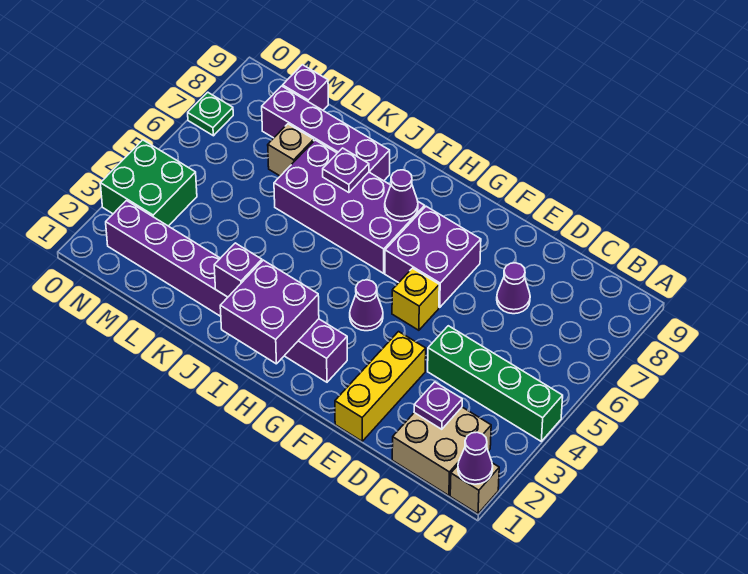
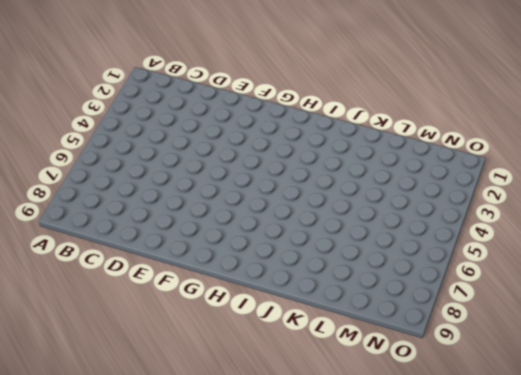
none -> tan brick A1 level 1
none -> green brick A4:D4 level 1
none -> tan brick B1:C2 level 1

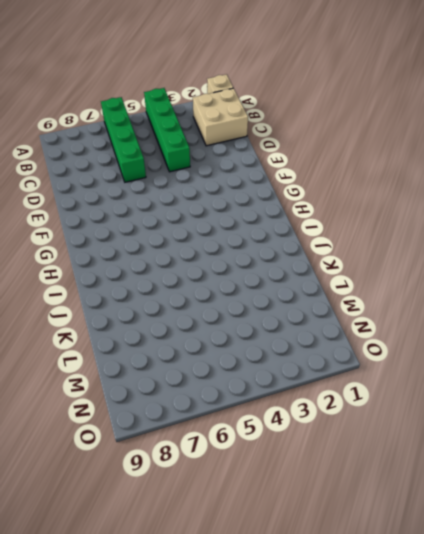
green brick A6:D6 level 1 -> none
none -> purple cone D7 level 1
none -> yellow brick E1:E3 level 1
none -> yellow brick F5 level 1

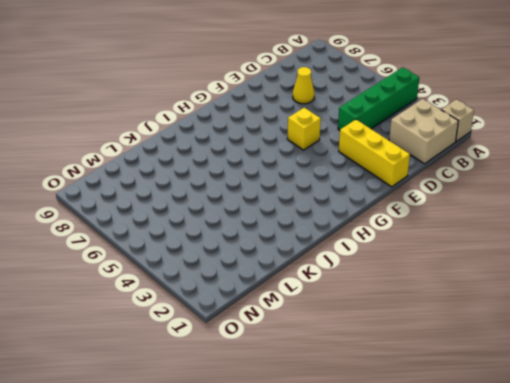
yellow cone D7 level 1 -> purple cone D7 level 1
none -> purple brick F6:G7 level 1
none -> purple brick G2:N2 level 1
none -> purple cone G4 level 1

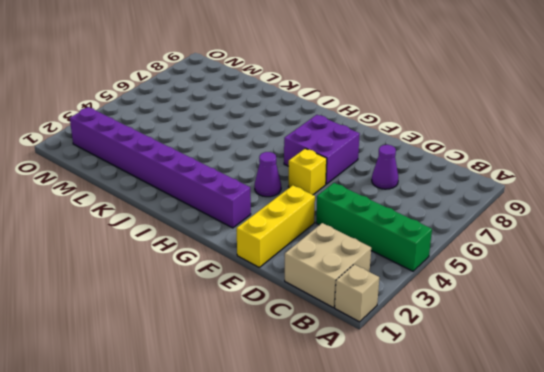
none -> purple brick H6:K7 level 1
none -> purple brick J8:M8 level 1
none -> tan brick L7 level 1

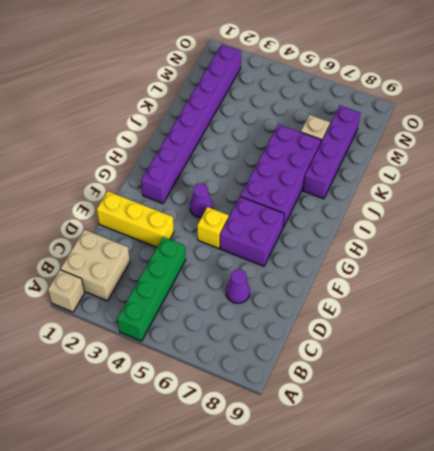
none -> purple brick M9 level 1
none -> green brick N3:O4 level 1
none -> green plate O7 level 1

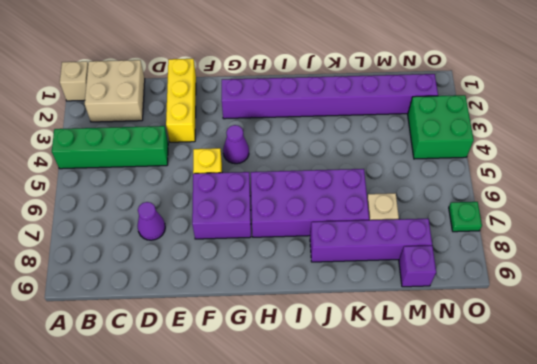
none -> purple cone A1 level 2
none -> purple plate C2 level 2
none -> purple brick H1:I2 level 2

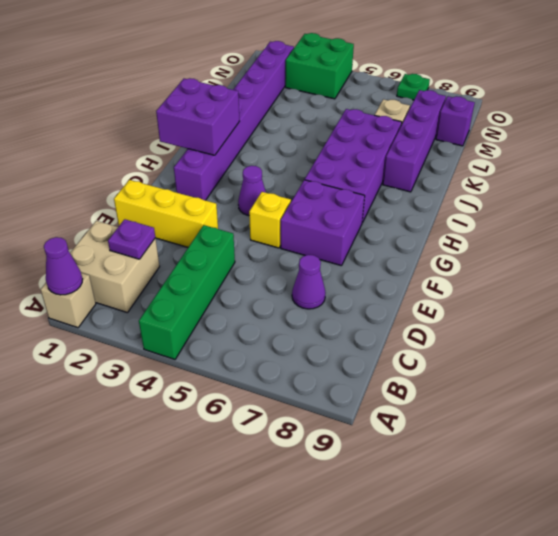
none -> purple cone H7 level 2
none -> purple brick J2 level 2
none -> purple plate J7 level 2

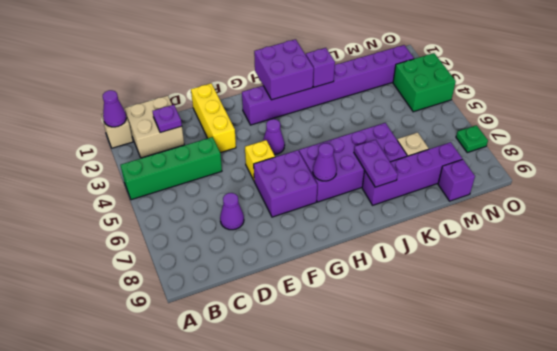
purple plate J7:J8 level 2 -> purple plate J7 level 2

